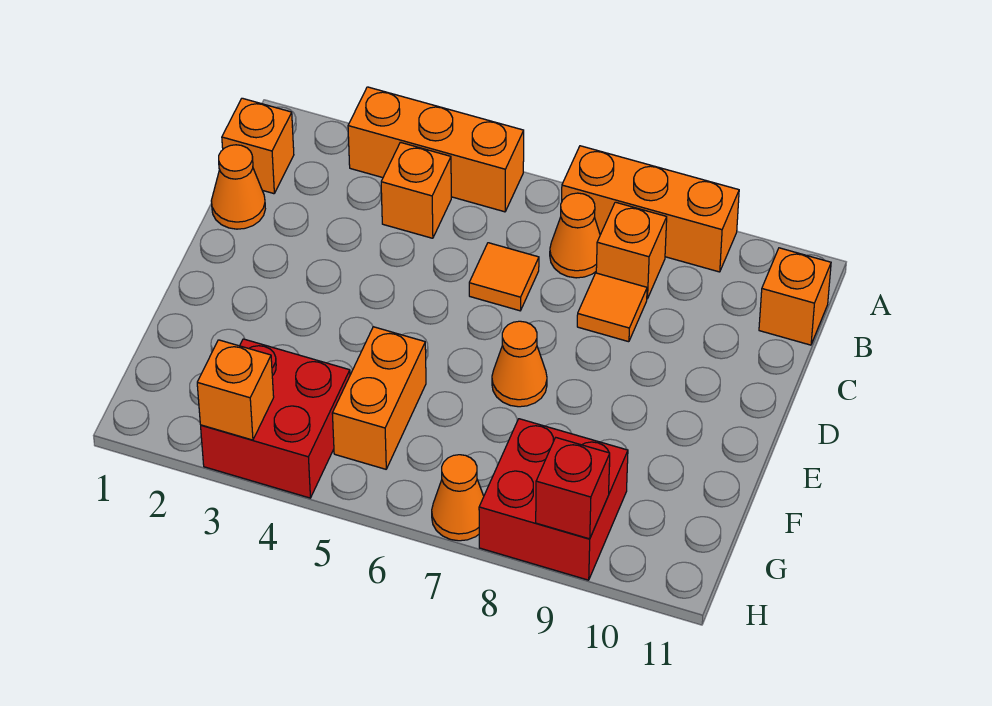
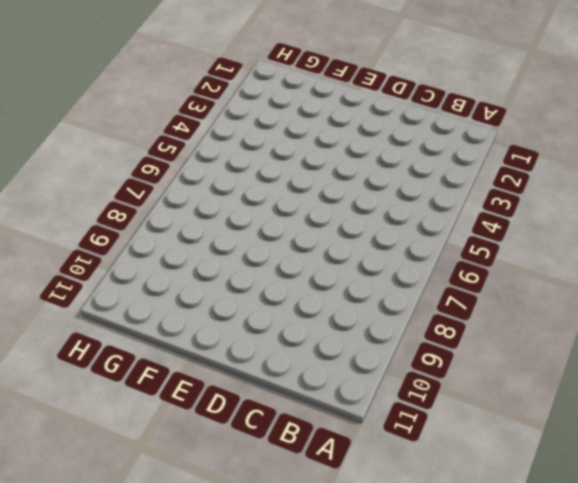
none -> orange brick A3:A5 level 1
none -> orange brick A7:A9 level 1
none -> orange brick B1 level 1

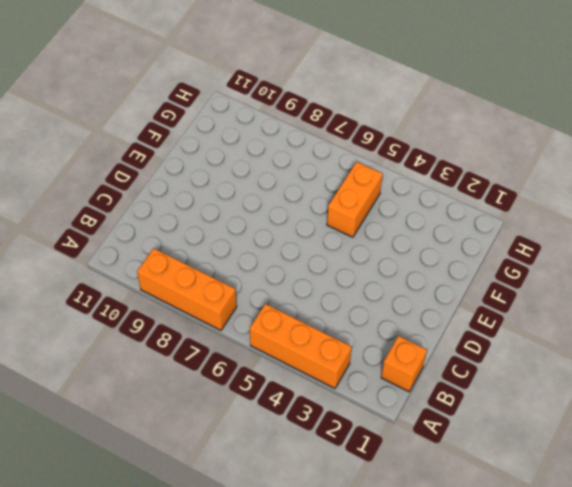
none -> orange brick B4 level 1
none -> orange cone B7 level 1
none -> orange brick B8 level 1

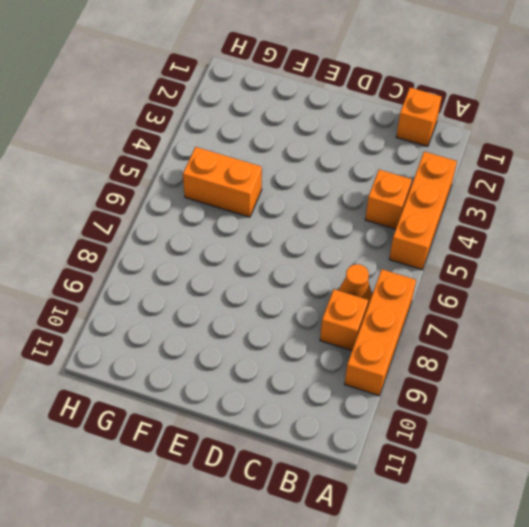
none -> orange brick B11 level 1
none -> orange cone C1 level 1
none -> orange tile C6 level 1

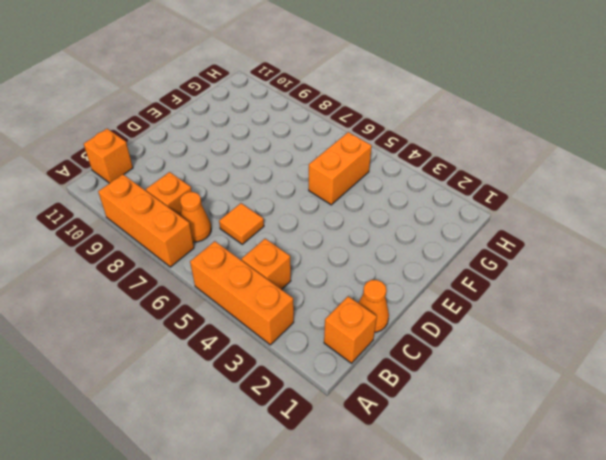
none -> orange tile C8 level 1
none -> orange cone E7 level 1
none -> red brick G3:H4 level 1

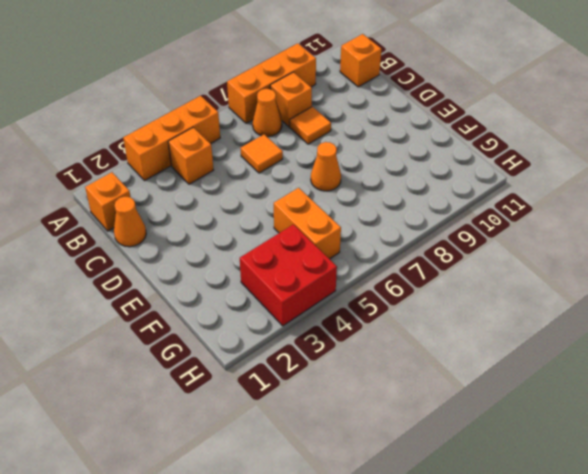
none -> red brick G8:H9 level 1
none -> orange cone H7 level 1
none -> orange brick H3 level 2

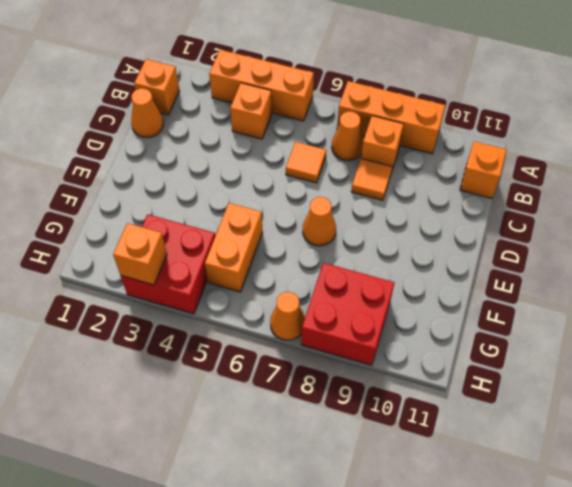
none -> red brick H9 level 2

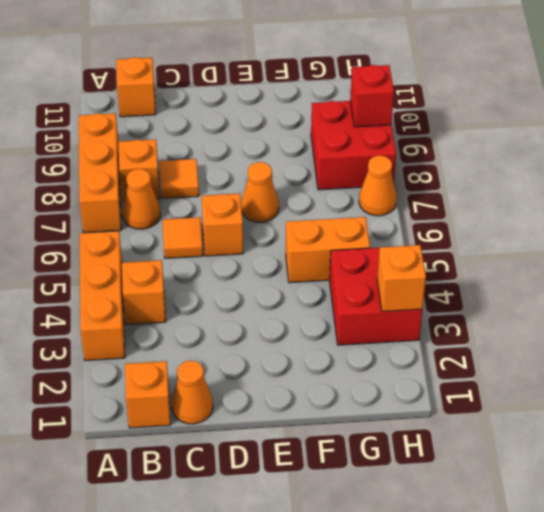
orange brick D6 level 1 -> none

